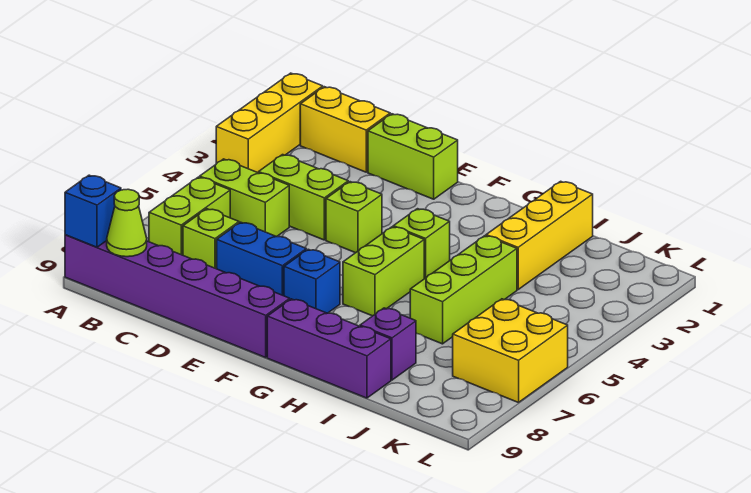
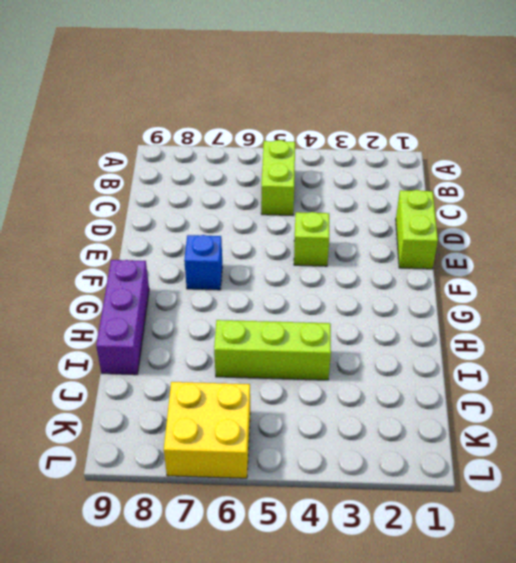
none -> yellow brick A1:A3 level 1
none -> purple brick A9:F9 level 1
none -> yellow brick B1:C1 level 1

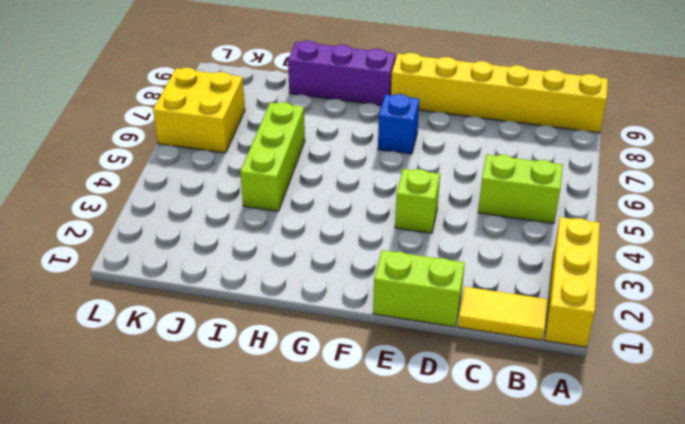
yellow brick A9:F9 level 1 -> purple brick A9:F9 level 1
yellow tile B1:C1 level 1 -> yellow brick B1:C1 level 1
none -> lime brick B6:B7 level 1
none -> lime brick C4:D4 level 1
none -> lime brick C7 level 1

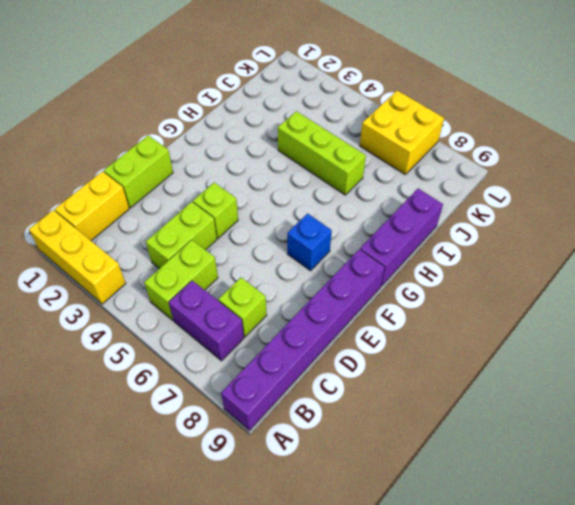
purple brick B6:B7 level 1 -> lime brick B6:B7 level 1
none -> blue brick D7:E7 level 1
none -> lime brick G4 level 1
none -> lime brick G5:G6 level 1

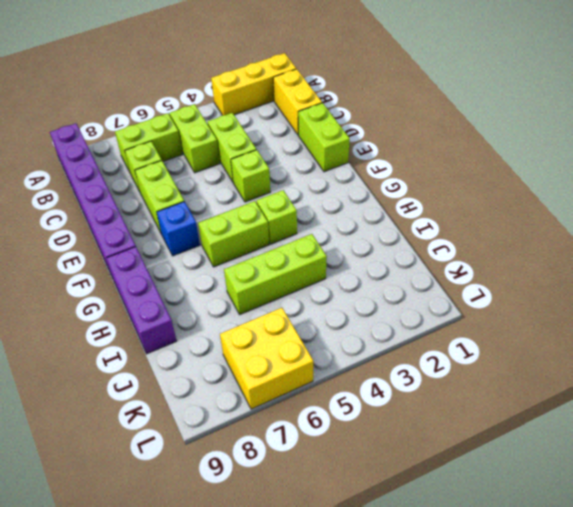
lime brick D7:E7 level 1 -> blue brick D7:E7 level 1
none -> yellow brick I1:I3 level 1
none -> purple brick I8 level 1
none -> blue brick A9 level 2

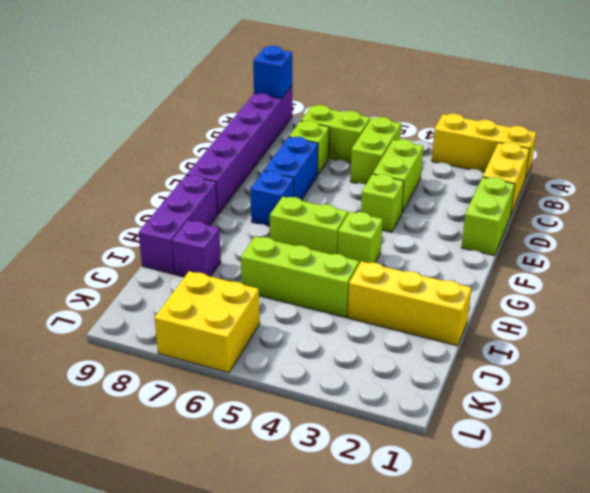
none -> lime cone B9 level 2

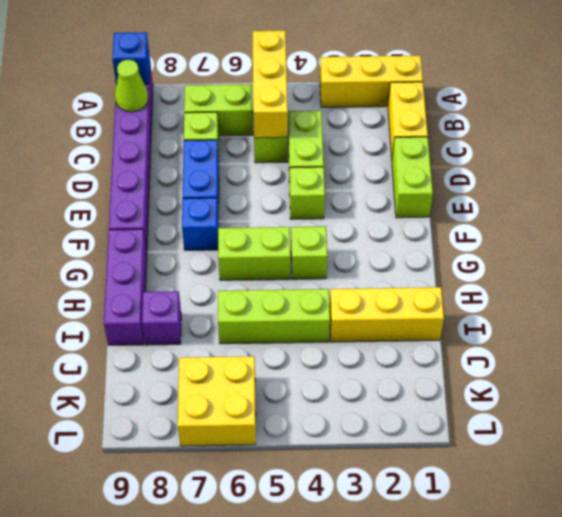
yellow brick A5:C5 level 2 -> none

